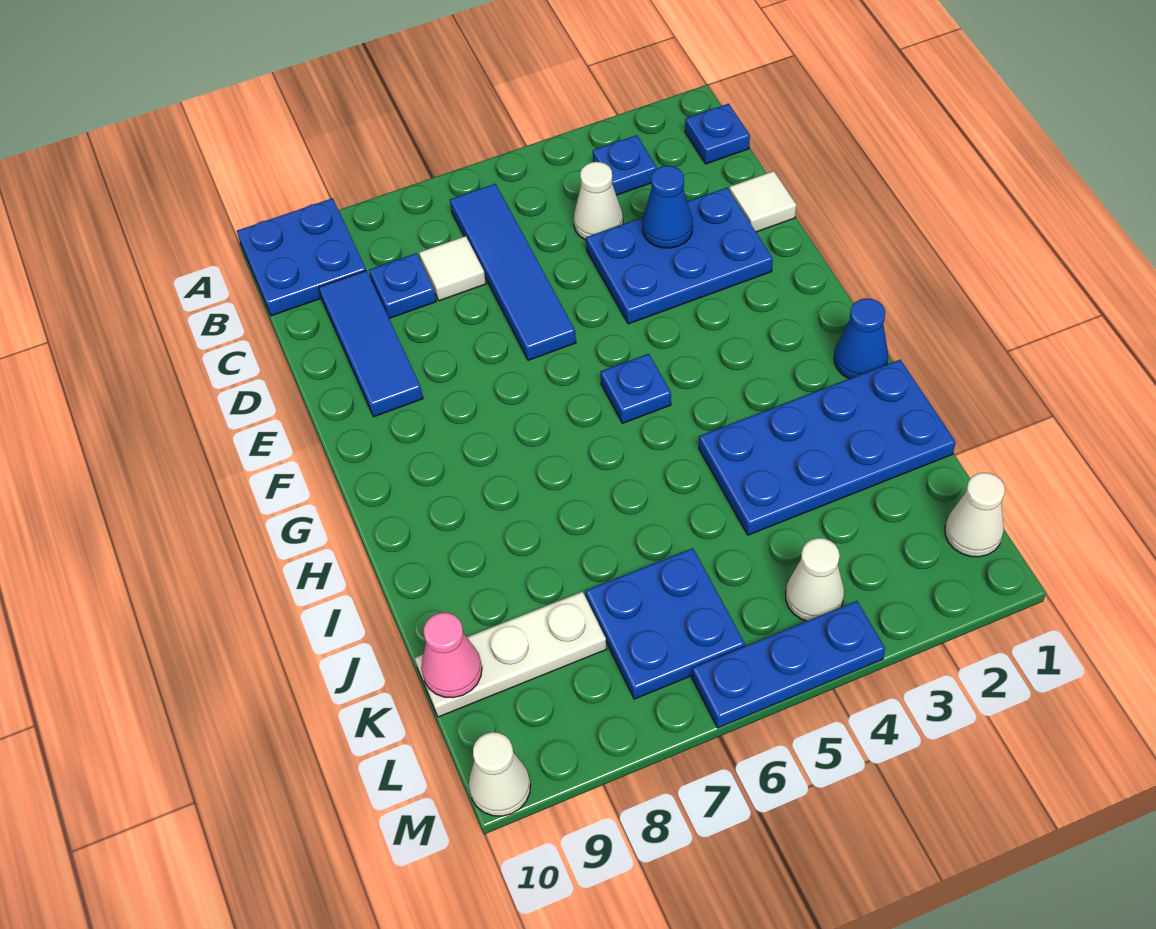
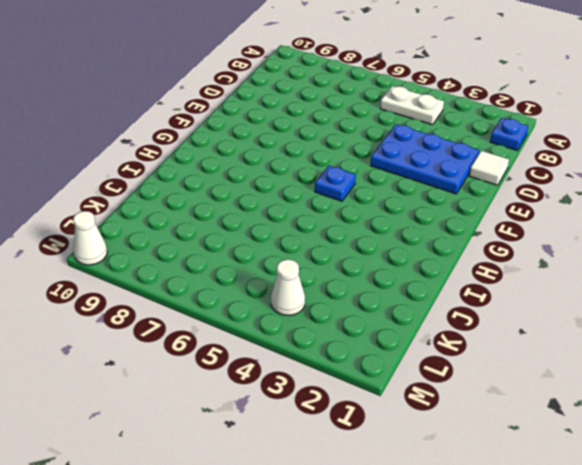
white plate B4:B5 level 1 -> none
none -> blue plate A9:B10 level 1
none -> blue plate B3 level 1
none -> blue tile B6:E6 level 1

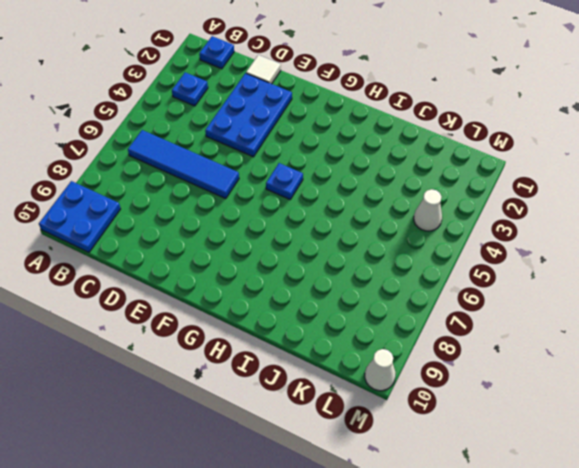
none -> white cone C4 level 1
none -> white tile C7 level 1
none -> blue plate C8 level 1

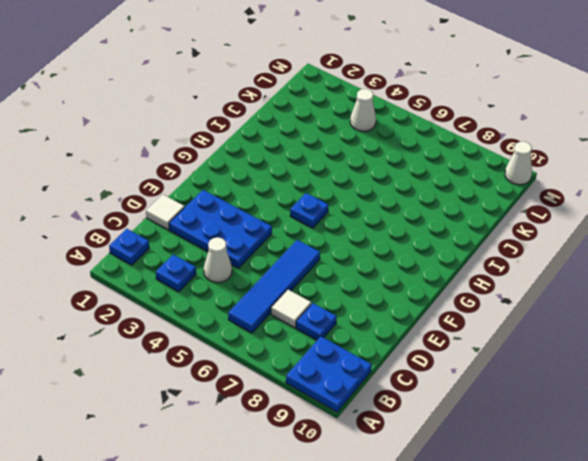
none -> blue tile C9:E9 level 1
none -> blue cone H1 level 1
none -> blue plate I1:J4 level 1

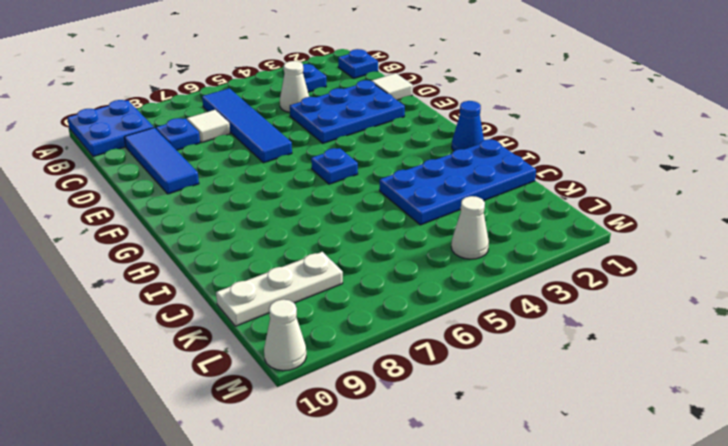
none -> blue plate K6:L7 level 1
none -> white cone L1 level 1
none -> blue plate M4:M6 level 1

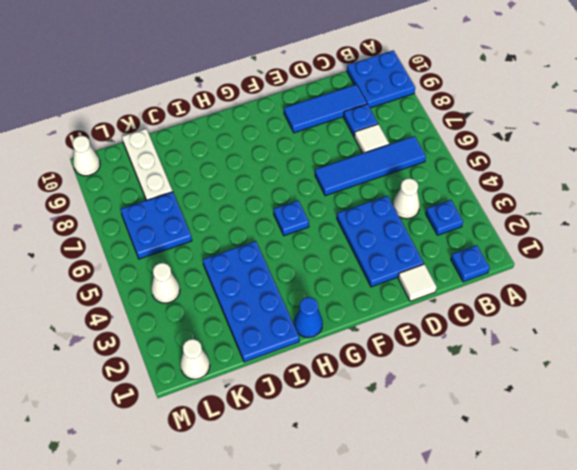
none -> blue plate M4:M6 level 1
none -> blue cone D3 level 2
none -> pink cone K10 level 2

